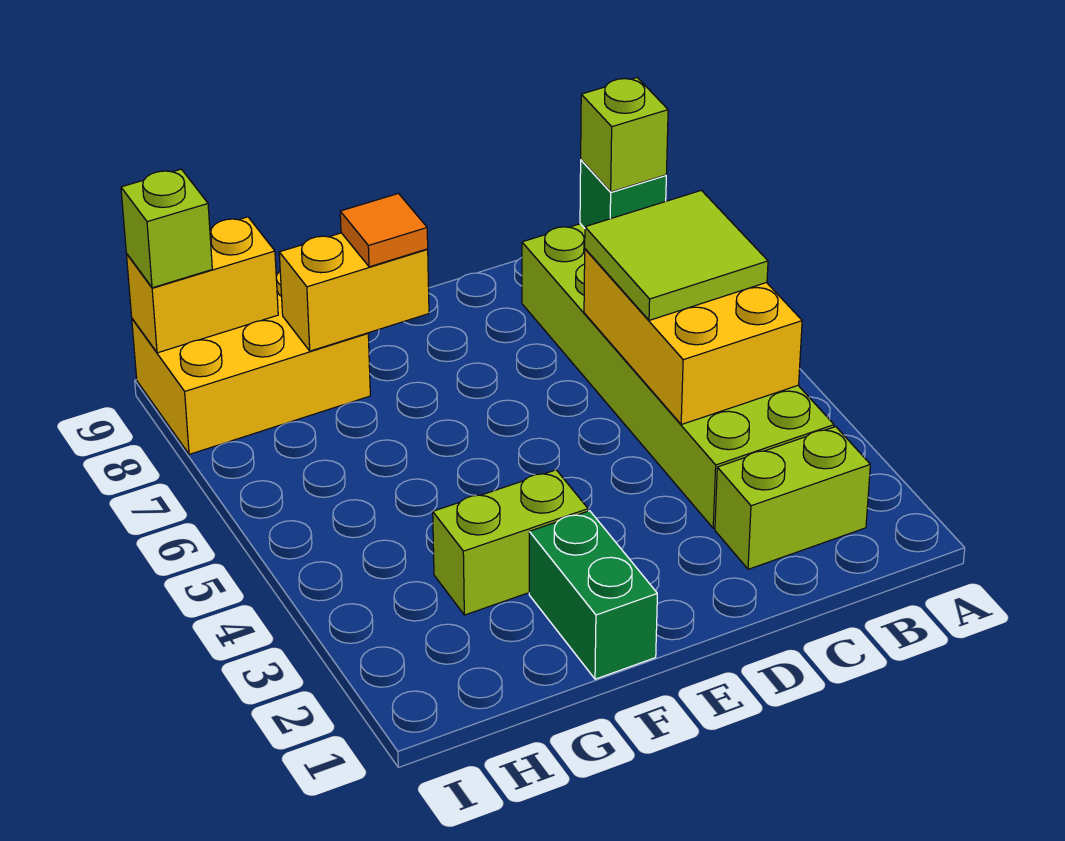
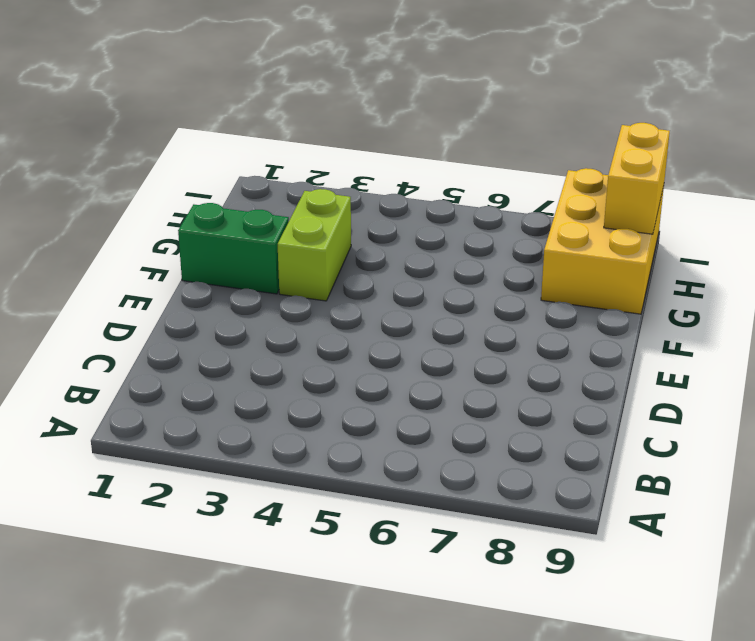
none -> lime brick B2:C2 level 1
none -> lime brick B3:C8 level 1
none -> yellow brick B4:C6 level 2

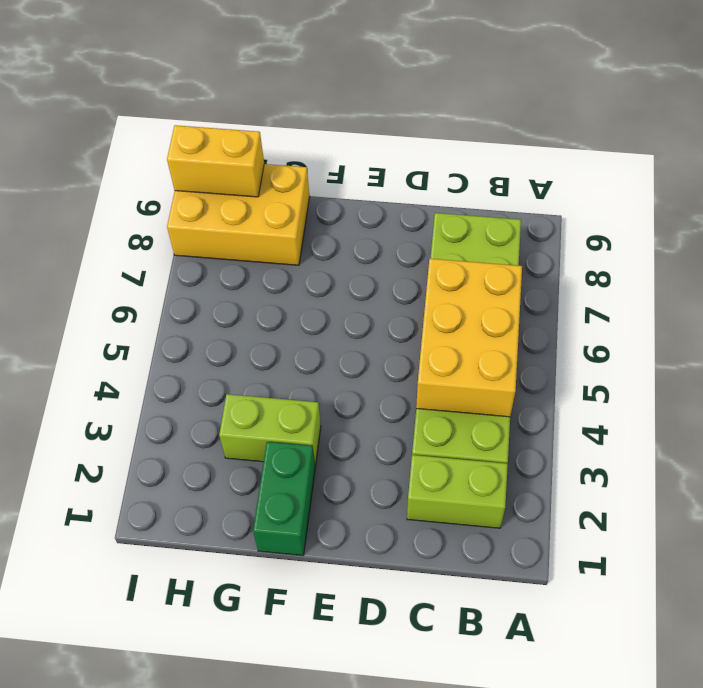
none -> green brick B8 level 2
none -> yellow brick F8:G8 level 2
none -> lime tile B5:C6 level 3

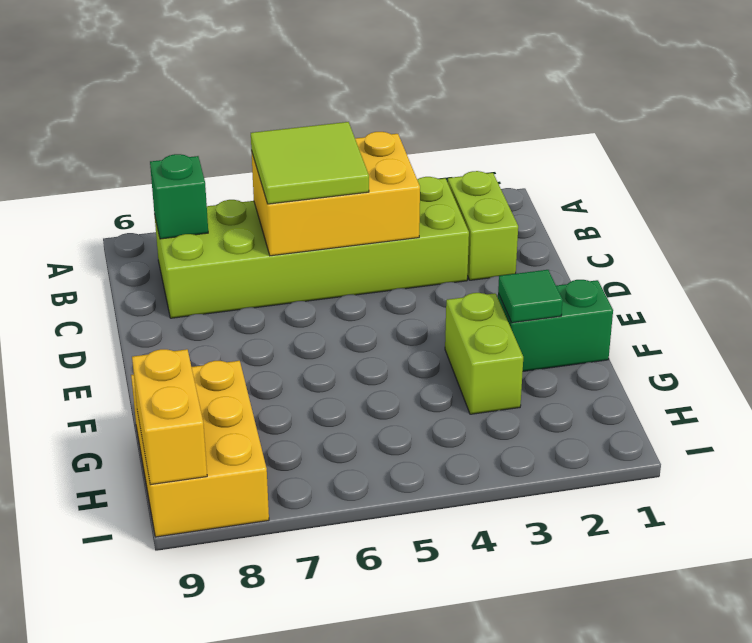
green tile F2 level 2 -> none
none -> yellow brick F8:G8 level 2
none -> lime brick B8 level 3
none -> orange tile F8 level 3

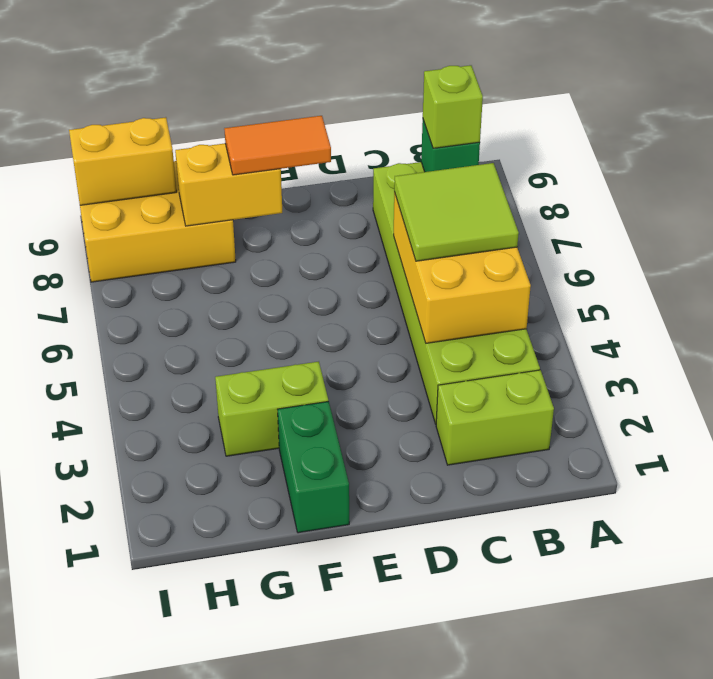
orange tile E8:F8 level 3 -> orange tile F8 level 3
none -> lime brick I9 level 3

